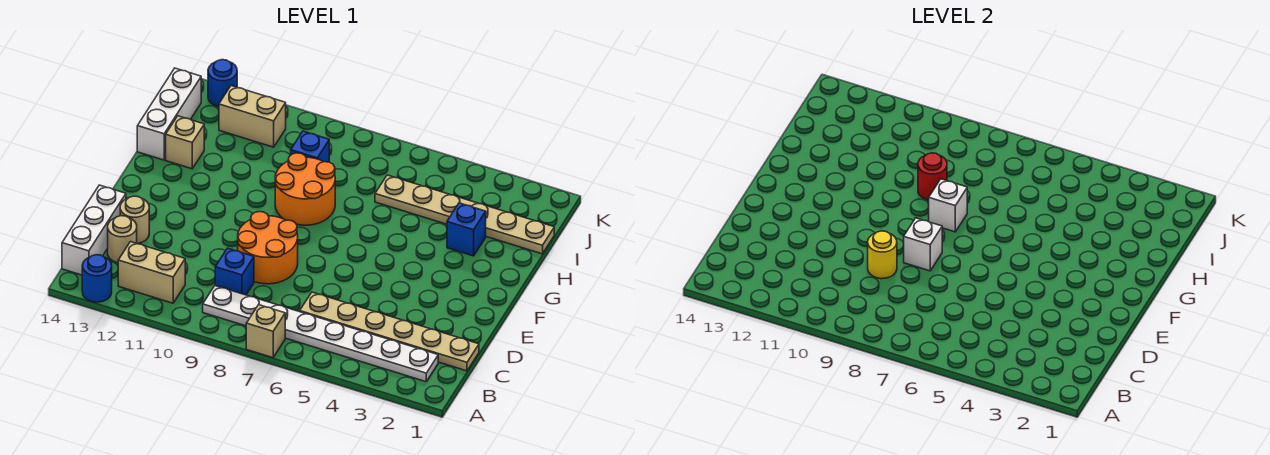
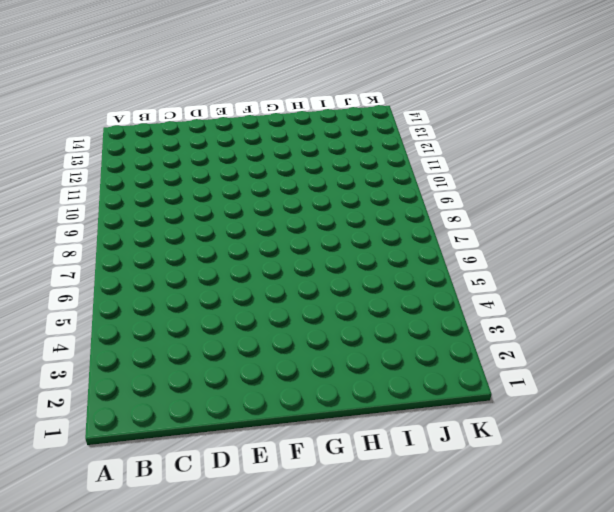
none -> tan brick A7 level 1
none -> blue round brick A13 level 1
none -> white plate B2:B9 level 1

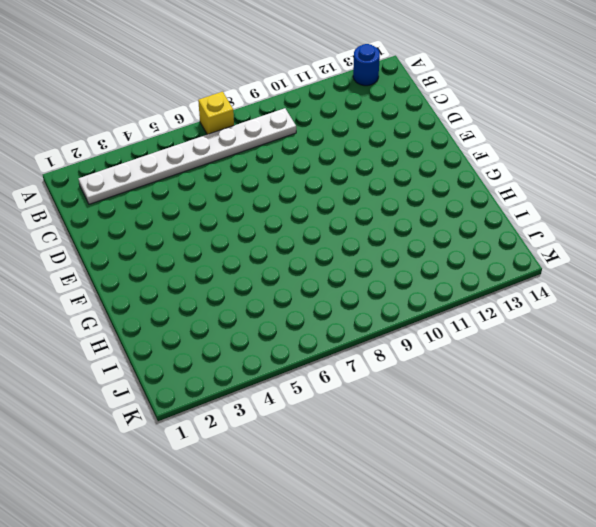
yellow brick A7 level 1 -> tan brick A7 level 1
none -> tan brick B11:B12 level 1
none -> white brick B14:D14 level 1
none -> tan plate C1:C6 level 1

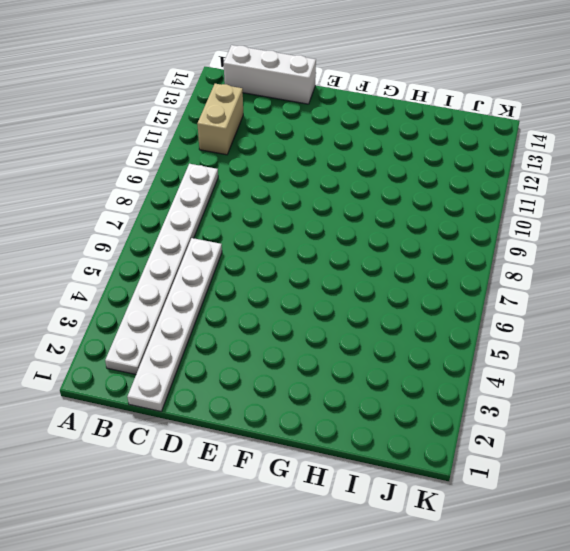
white plate C1:C6 level 1 -> tan plate C1:C6 level 1
none -> tan brick A7 level 1
none -> blue round brick A13 level 1
none -> blue brick C9 level 1

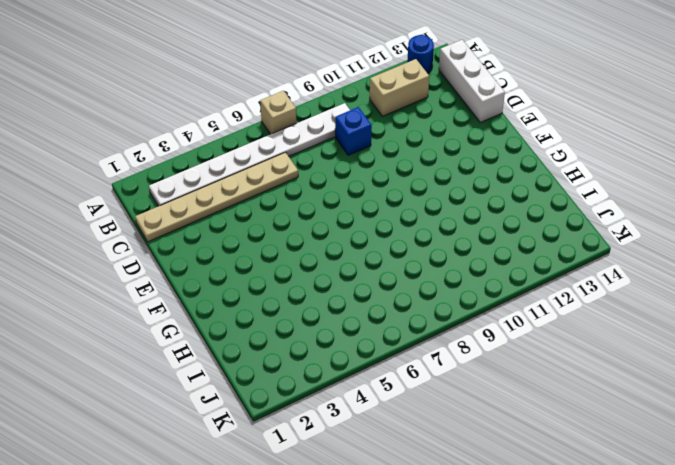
none -> tan round brick C13 level 1
none -> orange round brick D8:E9 level 1
none -> tan round brick D13 level 1

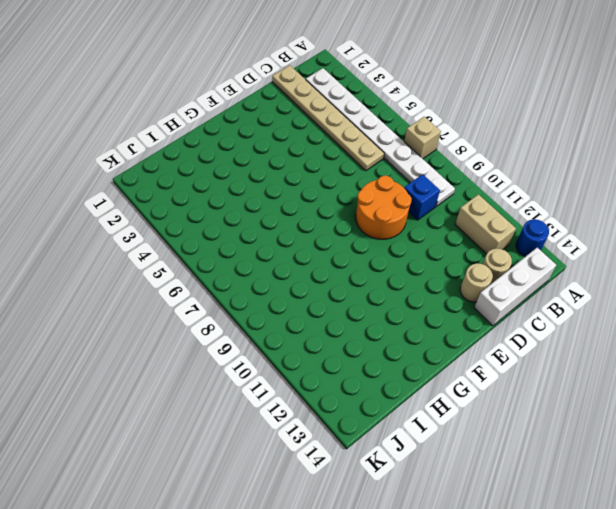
none -> orange round brick G8:H9 level 1
none -> blue brick H3 level 1
none -> tan brick H13 level 1

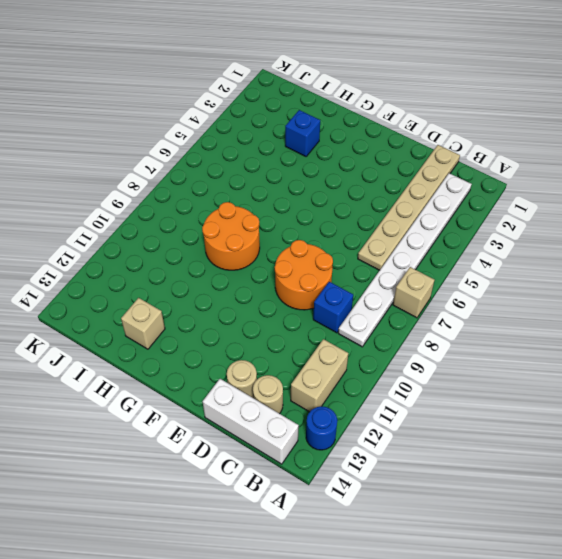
none -> white brick H14:J14 level 1
none -> tan plate I1:I6 level 1
none -> blue brick I9 level 1

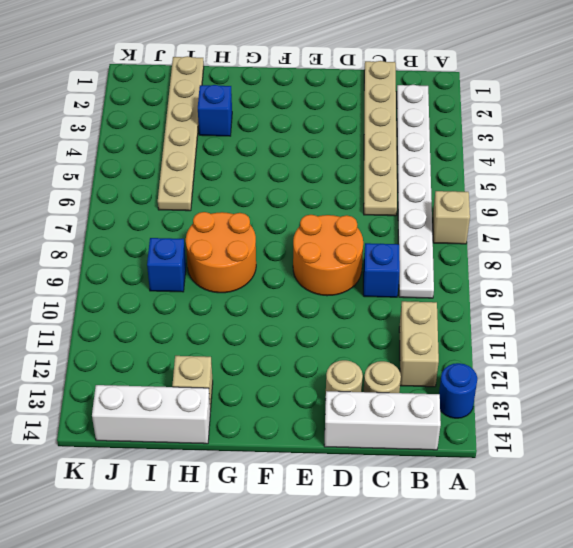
none -> tan brick J11:J12 level 1
none -> blue round brick K13 level 1
none -> yellow round brick D9 level 2

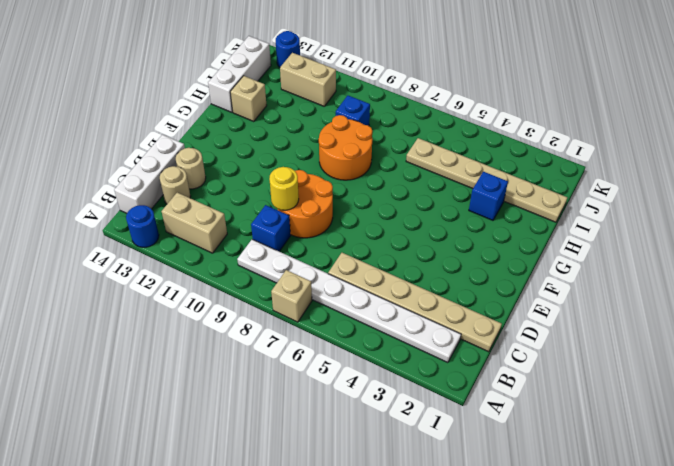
none -> white brick E8 level 2
none -> white brick G8 level 2
none -> red round brick H9 level 2

